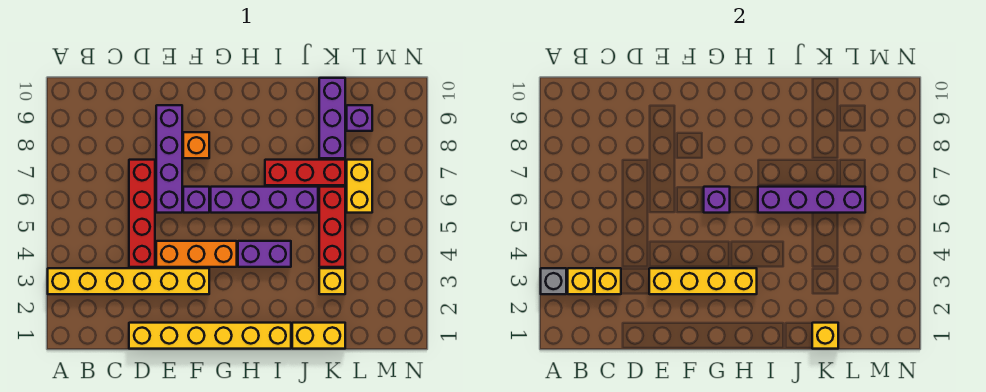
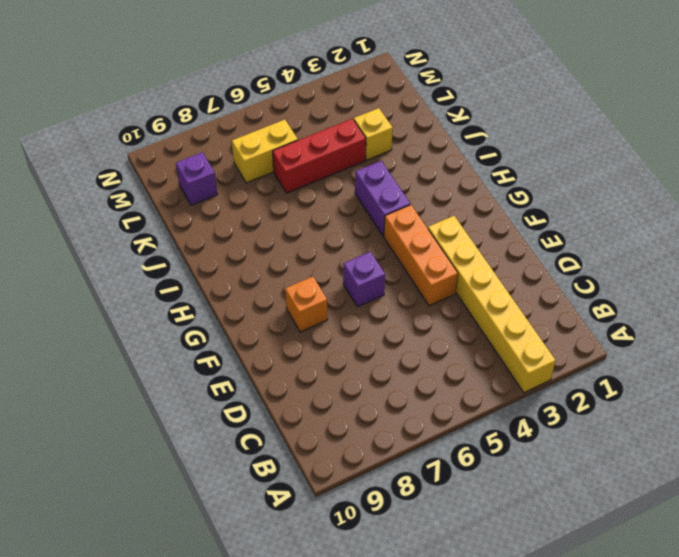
none -> yellow brick D1:I1 level 1
none -> red brick D4:D7 level 1
none -> purple brick E6:E9 level 1

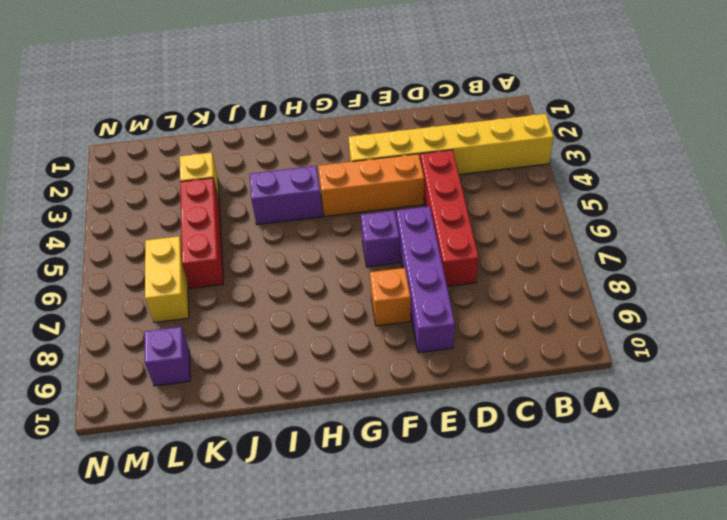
none -> yellow brick D1:I1 level 1
none -> purple brick G6:J6 level 1
none -> red brick I7:K7 level 1

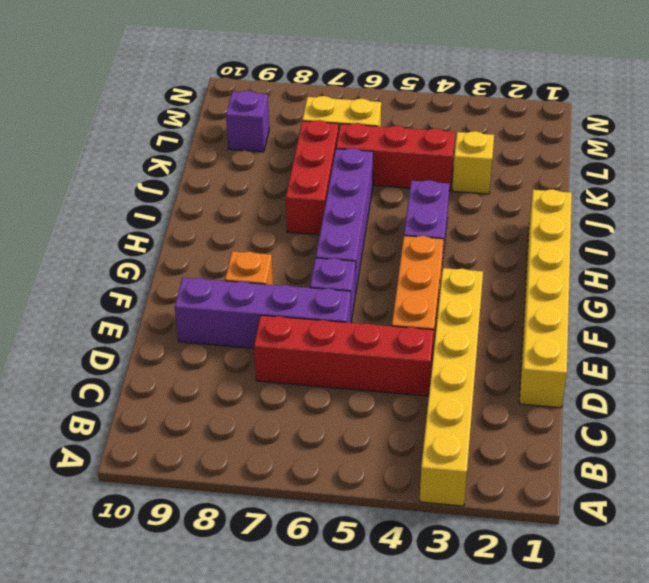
none -> yellow brick J1:K1 level 1
none -> purple brick K8:K10 level 1
none -> grey brick A3 level 2

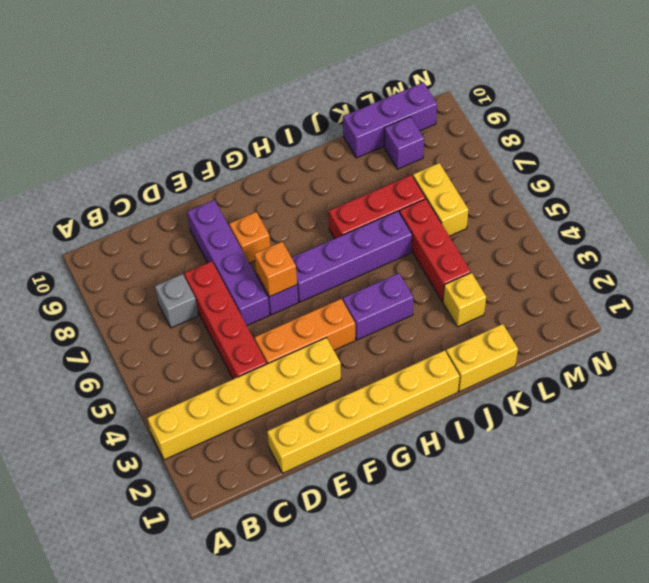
grey brick C7 level 1 -> grey brick A3 level 2
orange brick F6 level 2 -> none
purple brick K10:M10 level 1 -> purple brick K8:K10 level 1
none -> yellow brick B3 level 2
none -> yellow brick C3 level 2
none -> yellow brick E3:H3 level 2

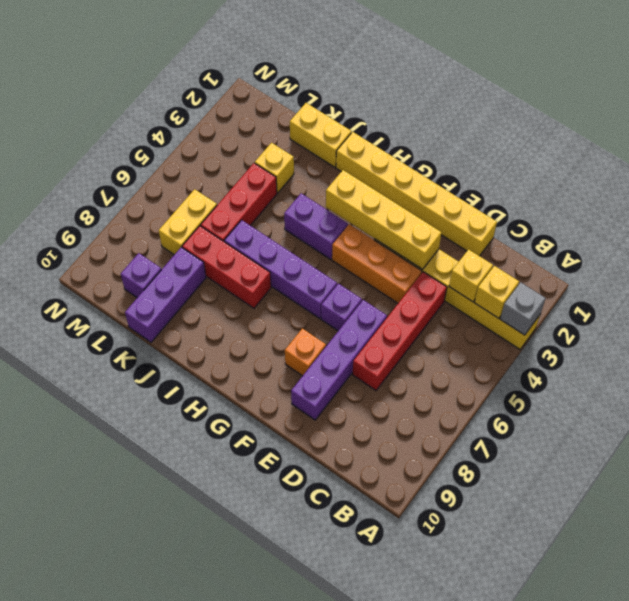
none -> purple brick G6 level 2
none -> purple brick I6:L6 level 2
none -> yellow brick K1 level 2

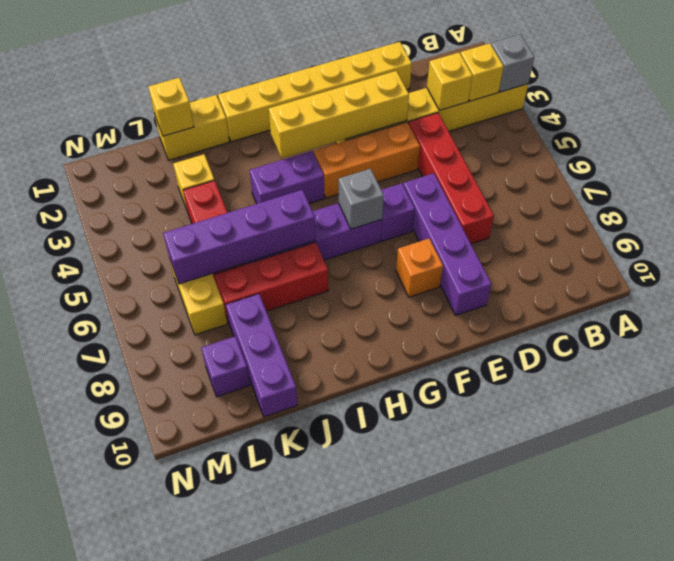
grey brick G6 level 2 -> purple brick G6 level 2

